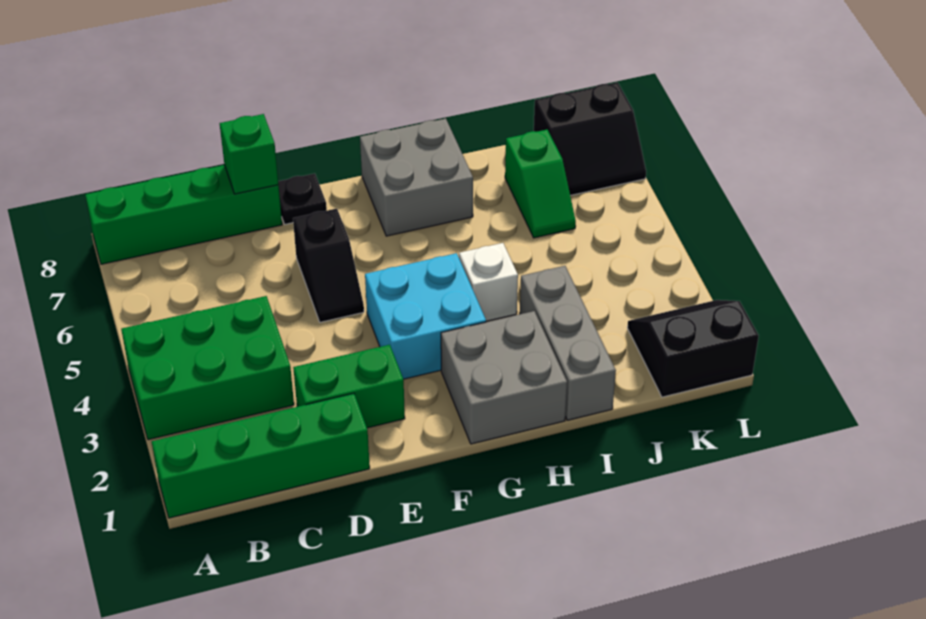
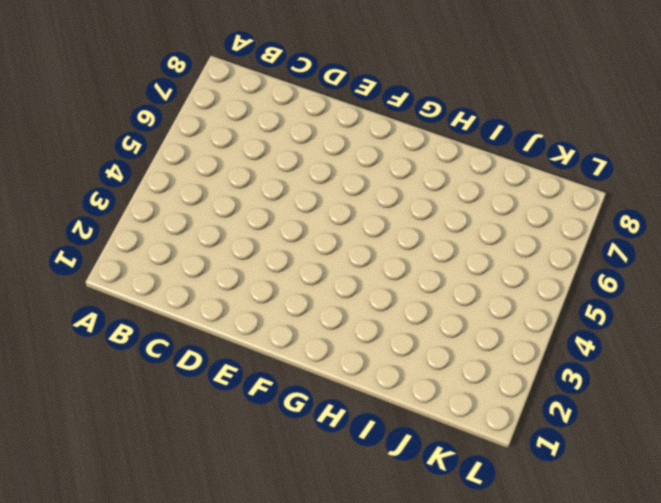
none -> green brick A1:D1 level 1
none -> green brick A3:C4 level 1
none -> green brick A8:D8 level 1

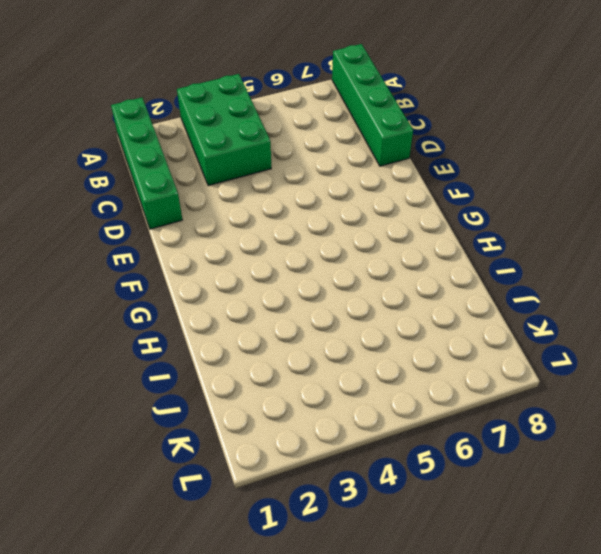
none -> green brick D2:E2 level 1
none -> black slope E5:E6 level 1 top 6
none -> black plate E8 level 1

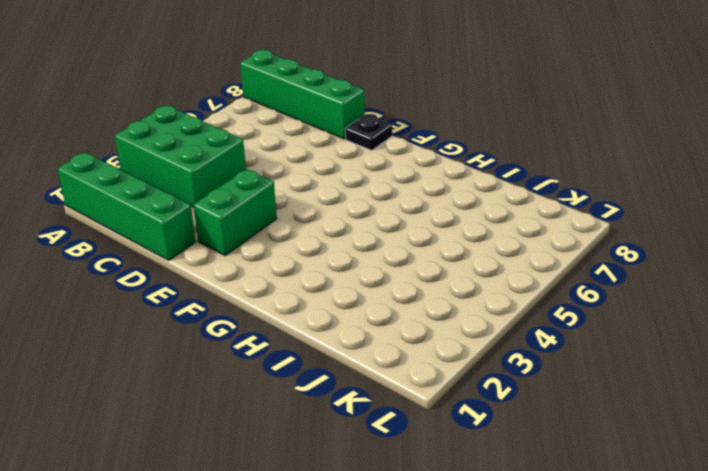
green brick E2:E3 level 1 -> green brick D2:E2 level 1
none -> black slope E5:E6 level 1 top 6
none -> cyan brick F3:G4 level 1
none -> grey brick G1:H2 level 1

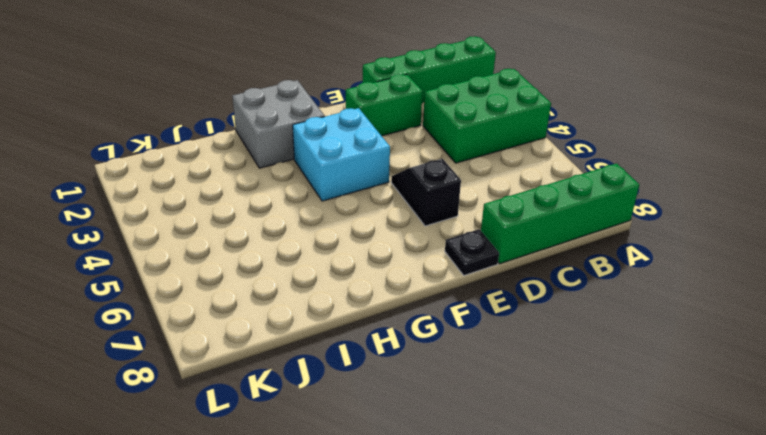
none -> grey brick G7:H8 level 1
none -> white brick H4 level 1
none -> grey brick I1:I3 level 1

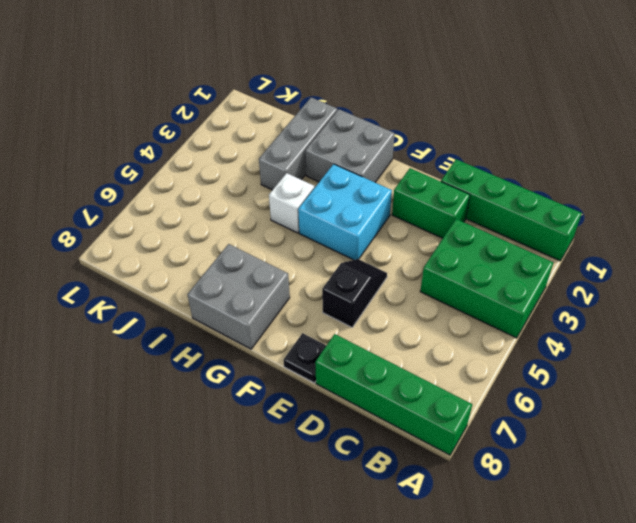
none -> green slope J6:J7 level 1 top 7
none -> black slope K1:L2 level 1 top 1
none -> black slope K7:L8 level 1 top 8

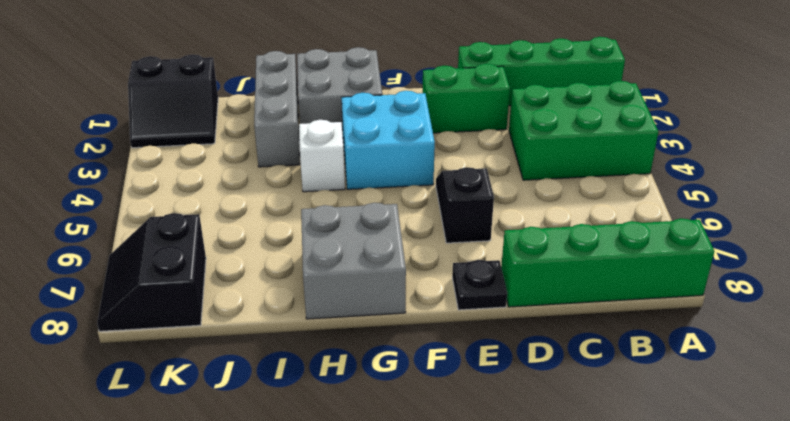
black slope K7:L8 level 1 top K -> black slope K7:L8 level 1 top 8
none -> green slope J6:J7 level 1 top 7
none -> green brick D8 level 2

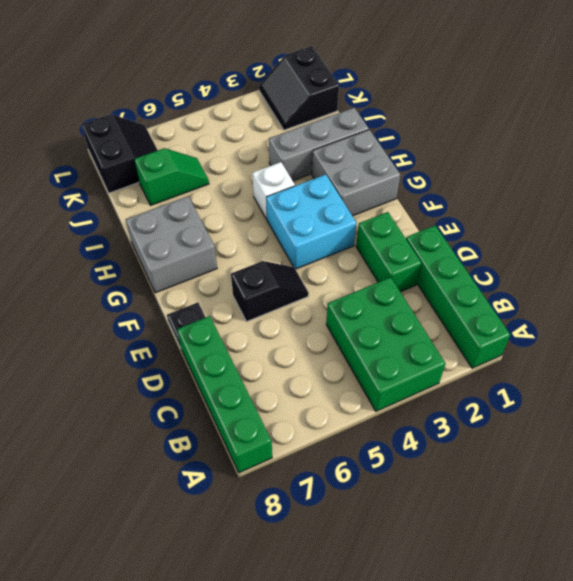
none -> green brick D8 level 2

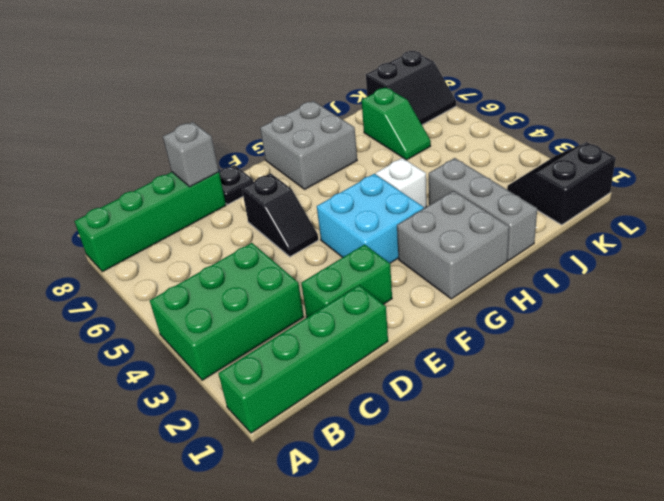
grey brick D8 level 2 -> green brick D8 level 2

